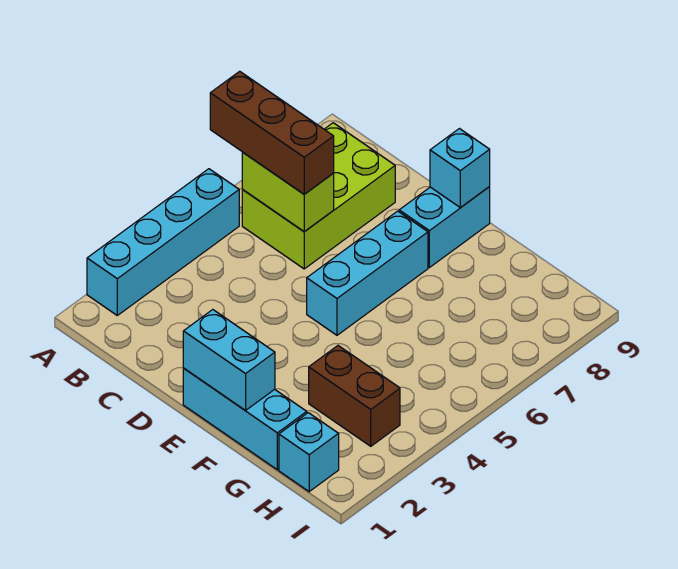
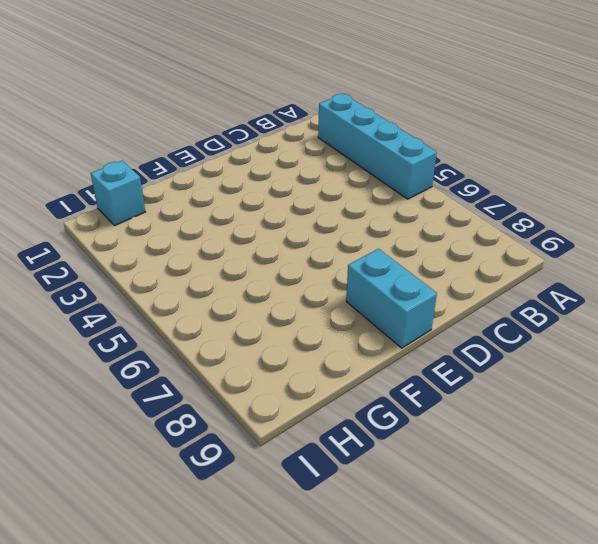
none -> lime brick B6:C8 level 1
none -> cyan brick E1:G1 level 1

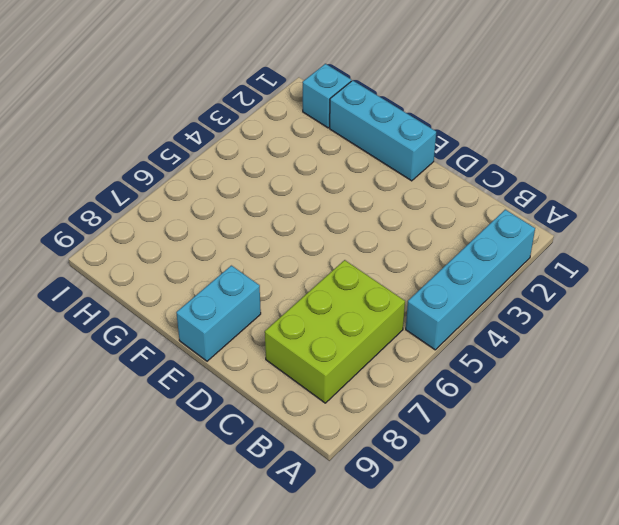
none -> cyan brick E5:E7 level 1
none -> brown brick G3:H3 level 1

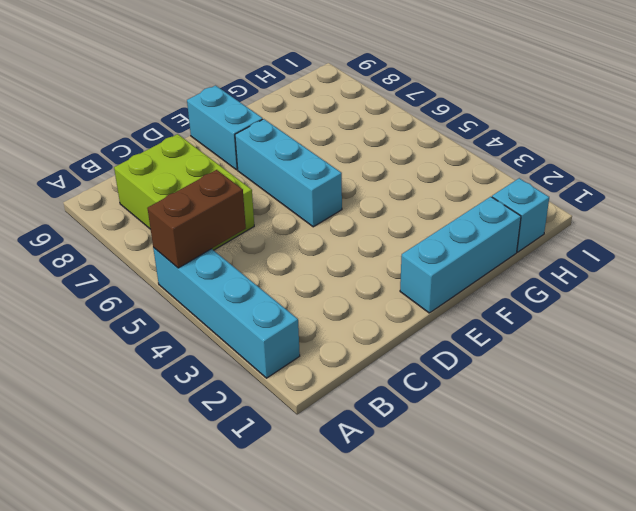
brown brick A5:B5 level 2 -> brown brick G3:H3 level 1
none -> lime brick B6:C6 level 2
none -> cyan brick E1:F1 level 2

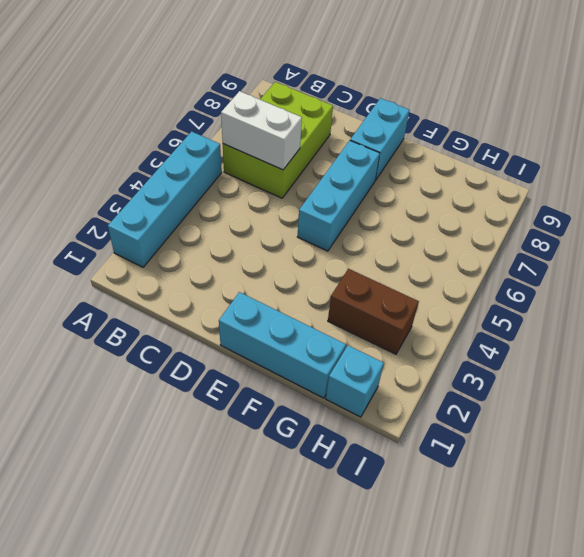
white brick B6:C6 level 2 -> lime brick B6:C6 level 2
none -> cyan brick E1:F1 level 2
none -> cyan brick E9 level 2

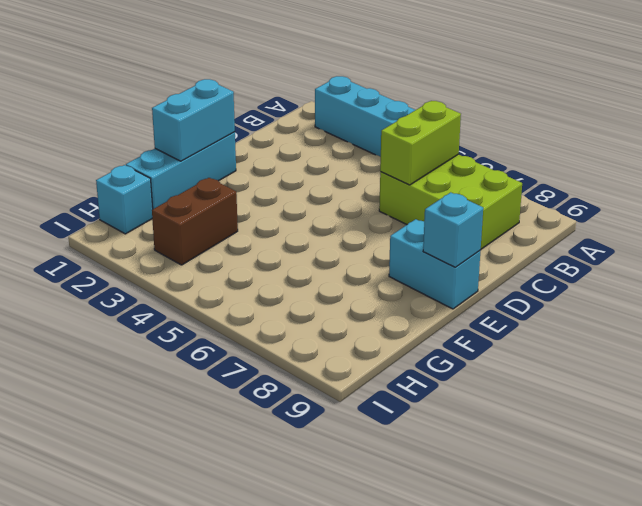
none -> cyan brick E5:E7 level 1
none -> brown brick A6:C6 level 3

